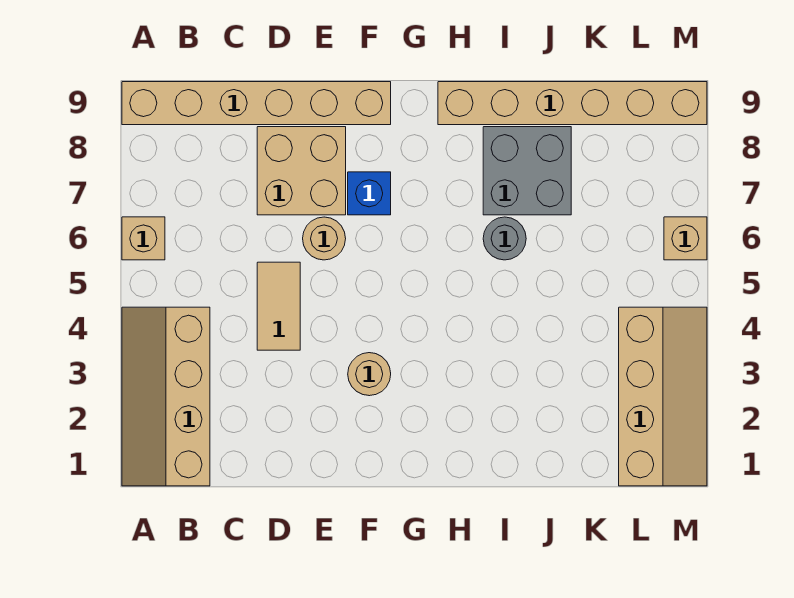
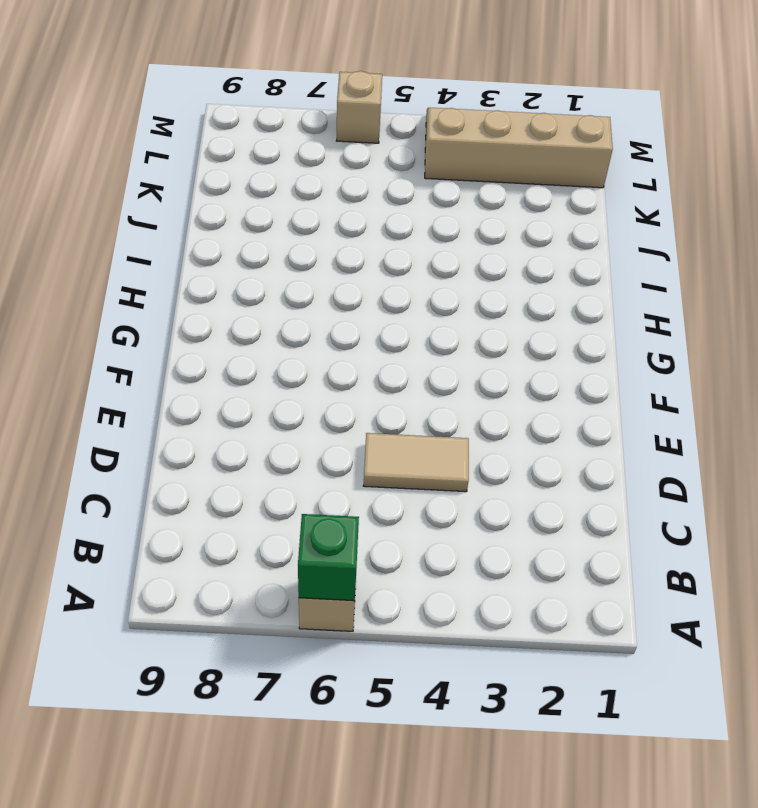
green brick A6 level 2 -> none
none -> tan slope A1:B4 level 1 top B
none -> tan brick A9:F9 level 1
none -> tan brick D7:E8 level 1

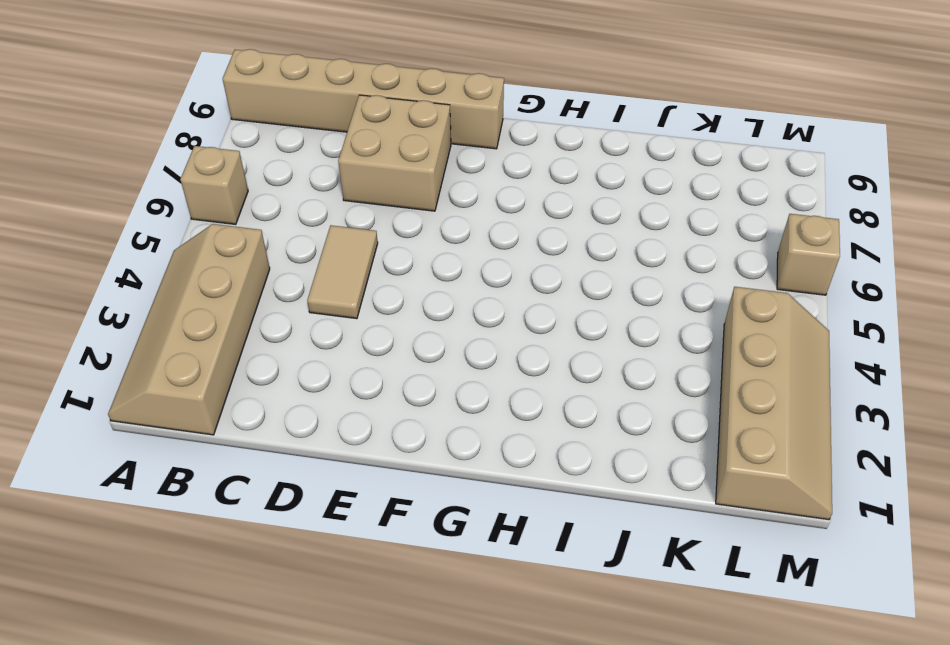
none -> tan round brick E6 level 1
none -> tan round brick F3 level 1
none -> blue brick F7 level 1

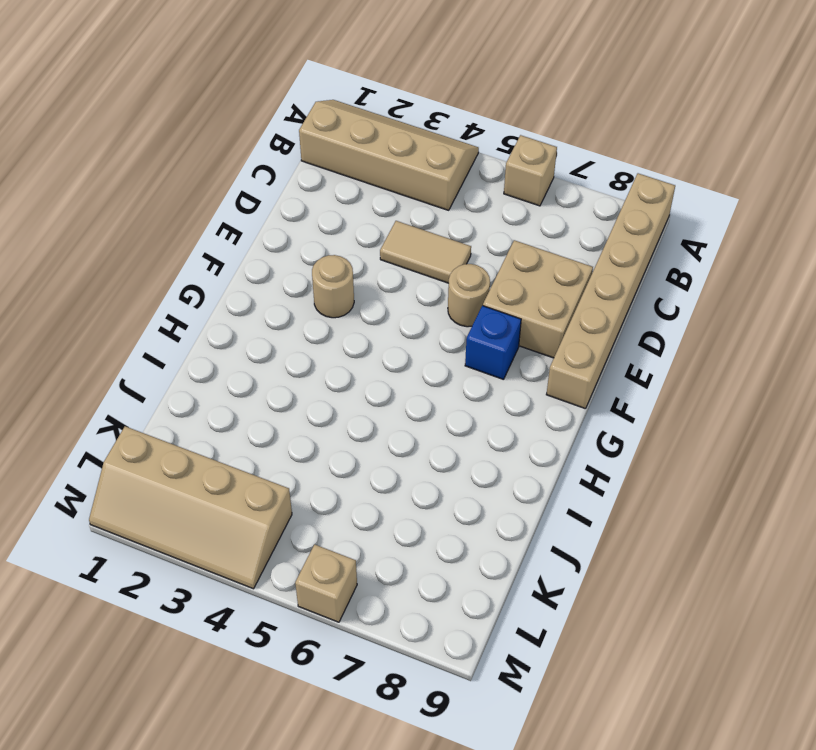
none -> tan brick H9:M9 level 1
none -> grey round brick I6 level 1
none -> grey brick I7:J8 level 1

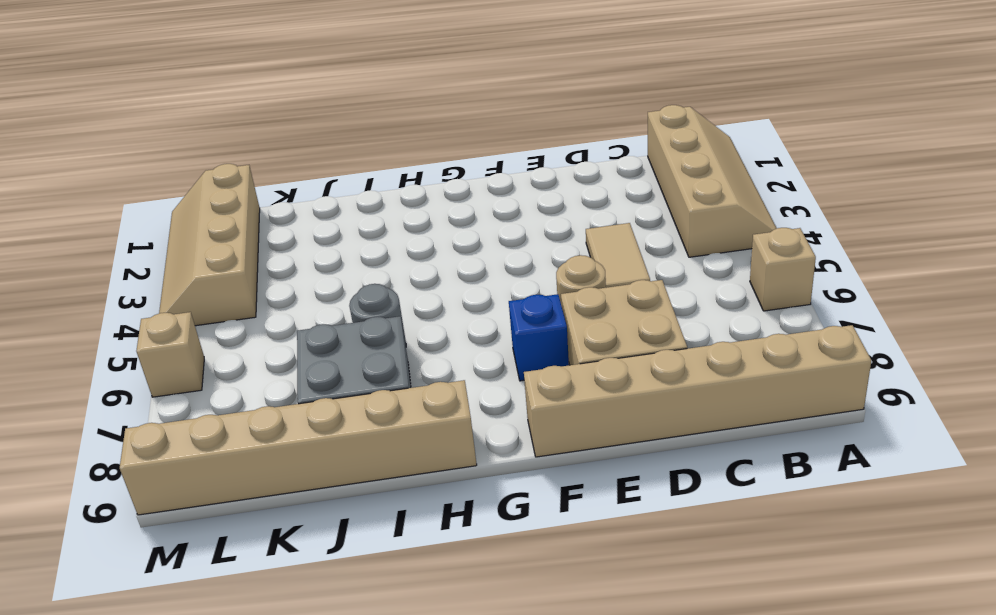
none -> tan round brick F3 level 1

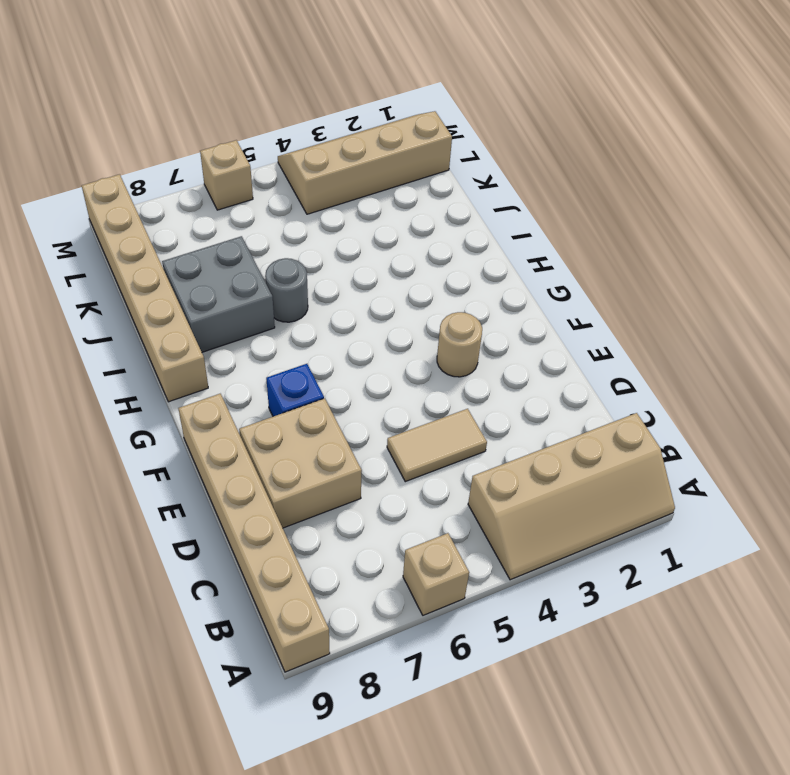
none -> tan round brick E6 level 1

